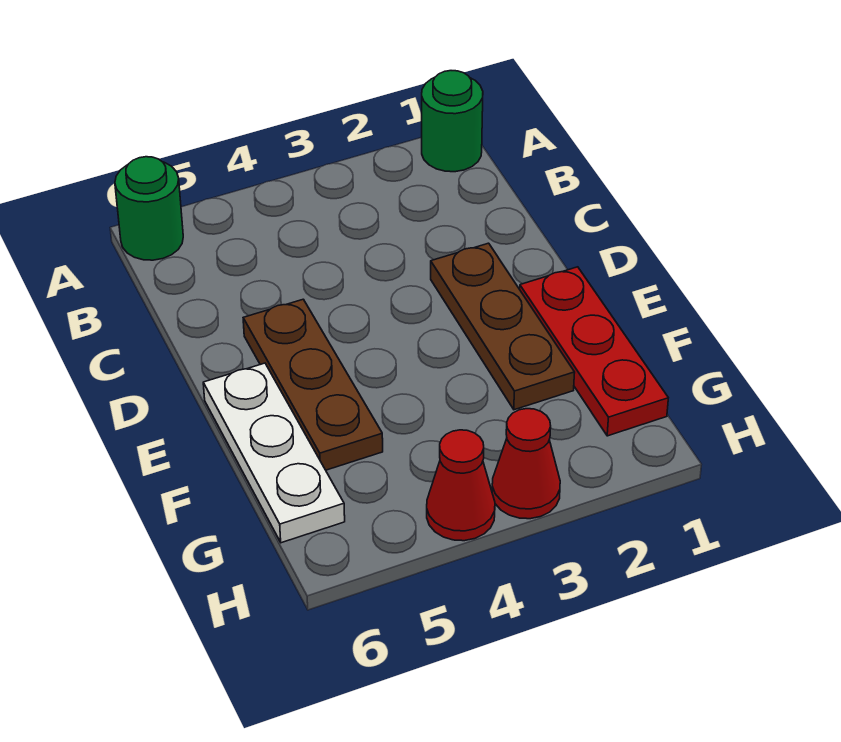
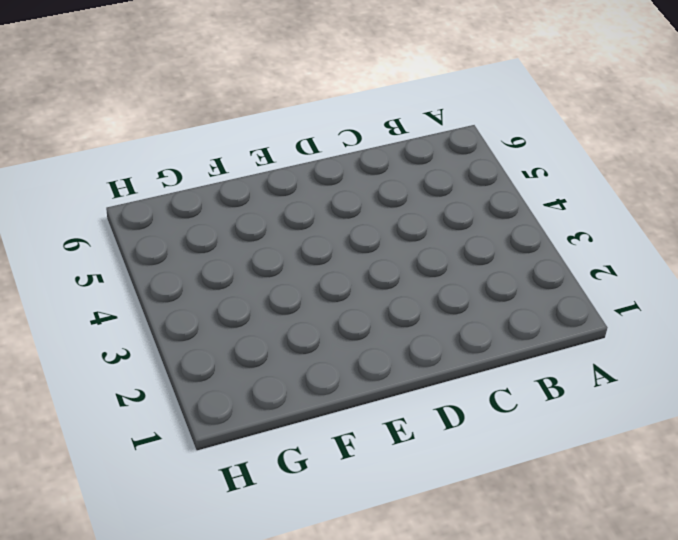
none -> green round brick A1 level 1
none -> green round brick A6 level 1

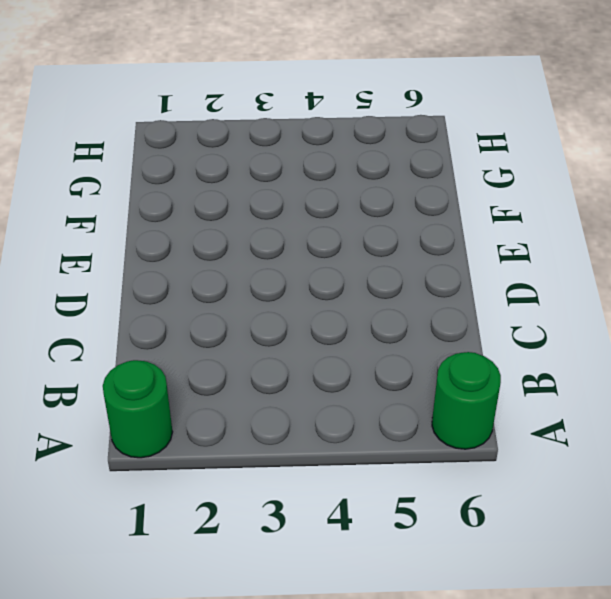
none -> brown plate D2:F2 level 1
none -> brown plate D5:F5 level 1

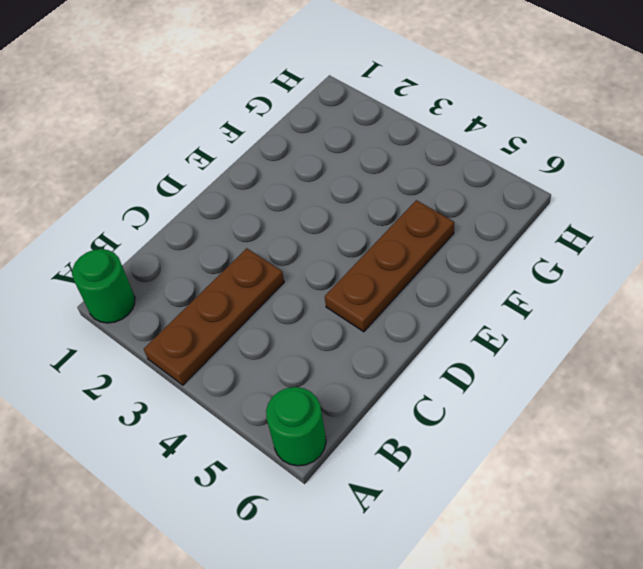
brown plate A3:C3 level 1 -> brown plate D2:F2 level 1
none -> red plate E1:G1 level 1
none -> white plate E6:G6 level 1

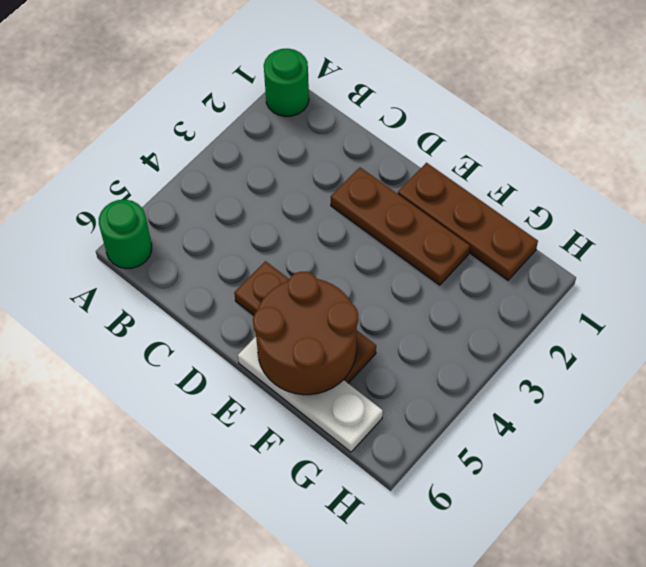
brown plate E1:G1 level 1 -> red plate E1:G1 level 1
brown round brick E5:F6 level 2 -> none
none -> red cone H3 level 1
none -> red cone H4 level 1

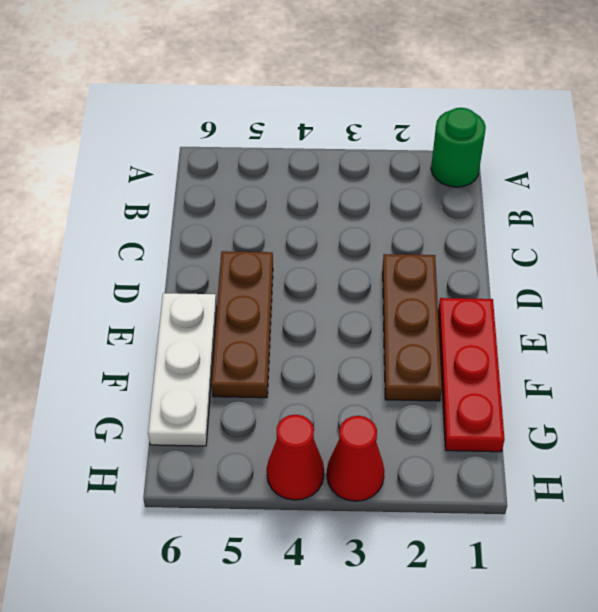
none -> green round brick A6 level 1

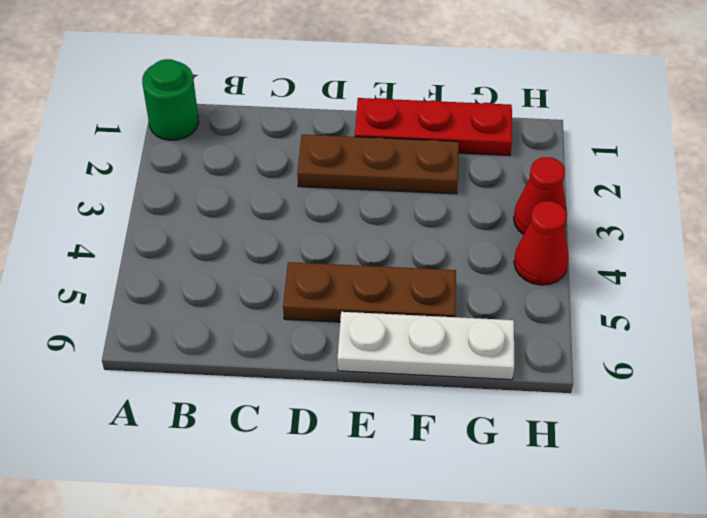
none -> green round brick A6 level 1

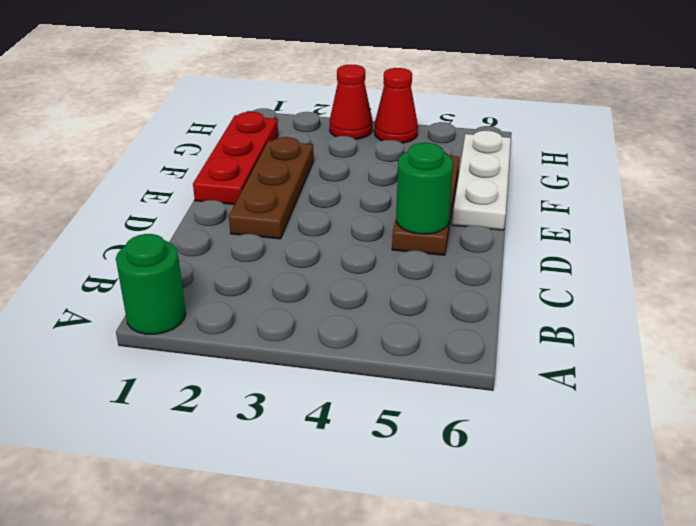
green round brick D5 level 2 -> green round brick A6 level 1

